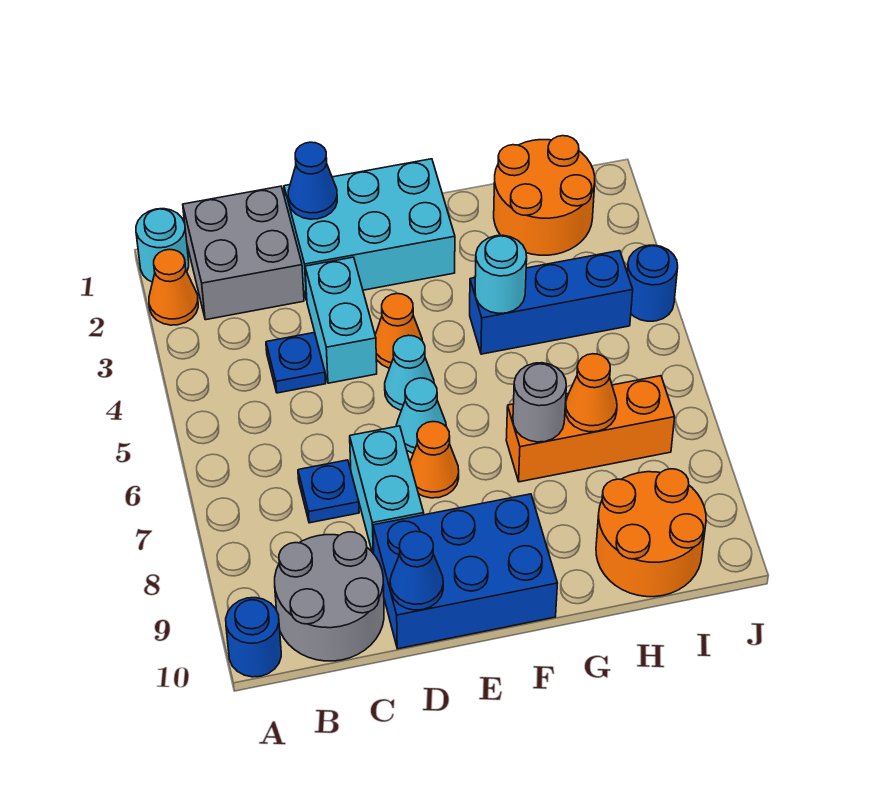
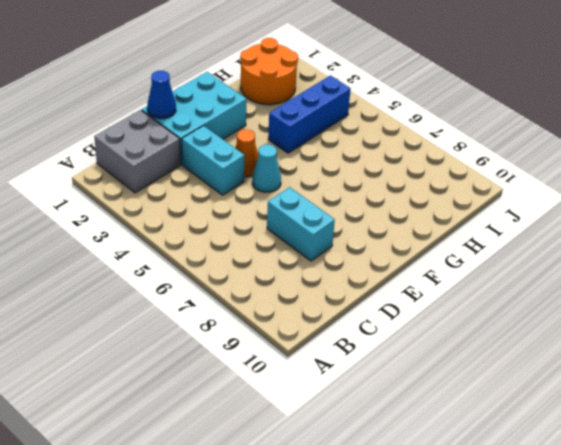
none -> cyan round brick A1 level 1
none -> orange cone A2 level 1
none -> blue round brick A10 level 1

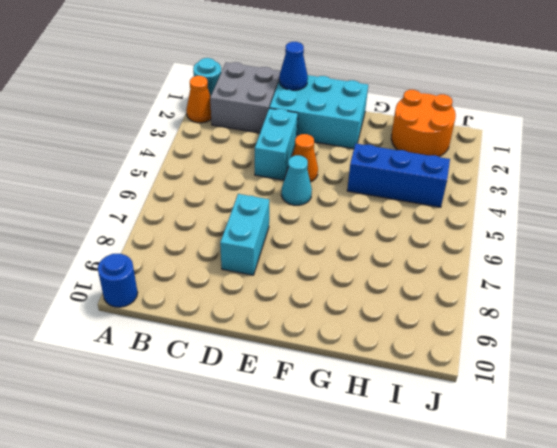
none -> grey round brick B9:C10 level 1
none -> blue plate C4 level 1
none -> blue plate C7 level 1

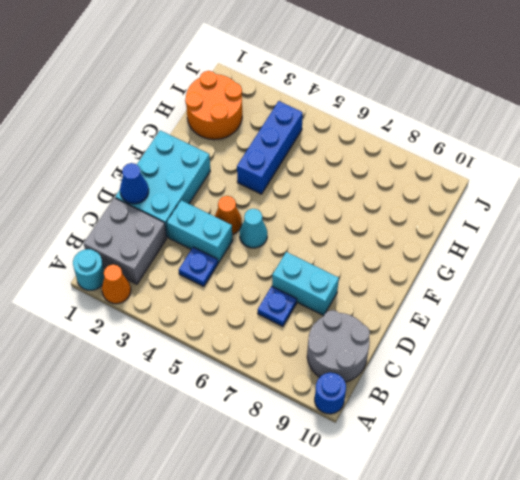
none -> blue brick D9:F10 level 1
none -> cyan cone E6 level 1
none -> orange cone E7 level 1

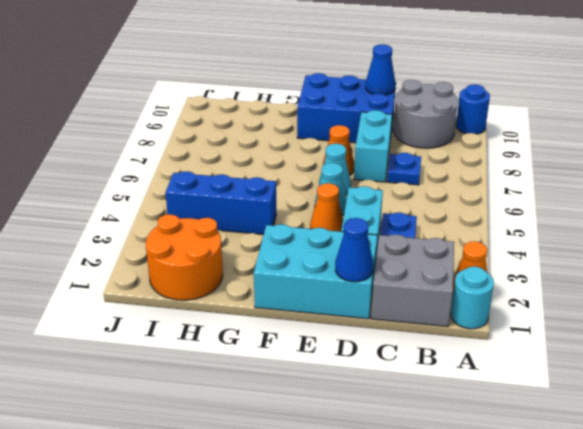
none -> orange brick G7:I7 level 1
none -> orange round brick H9:I10 level 1
none -> blue round brick J4 level 1

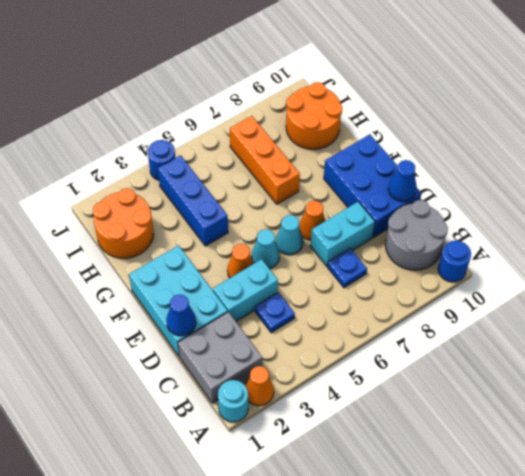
none -> cyan round brick G4 level 2
none -> grey round brick G7 level 2
none -> orange cone H7 level 2

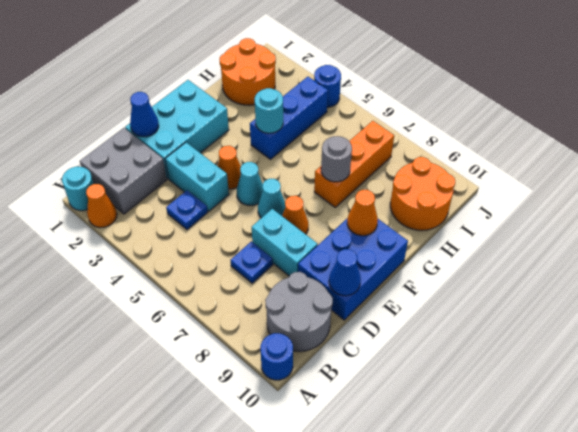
orange cone F9 level 2 -> orange cone H7 level 2

